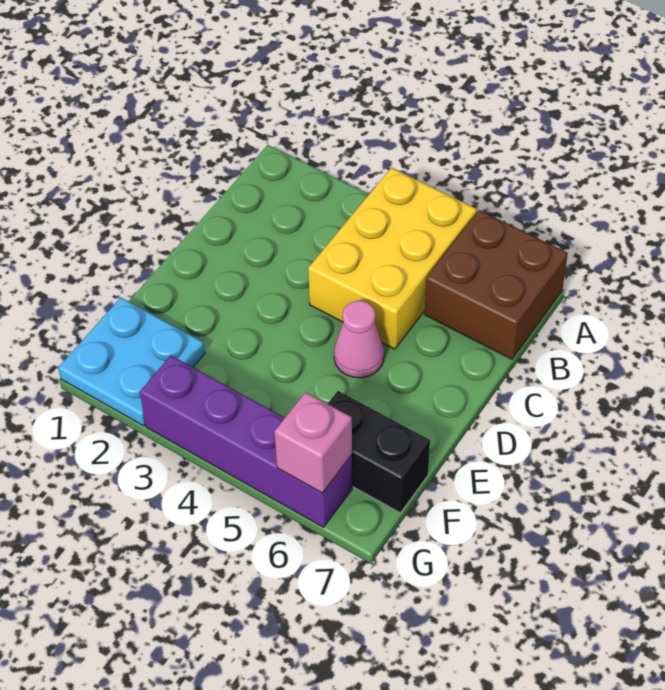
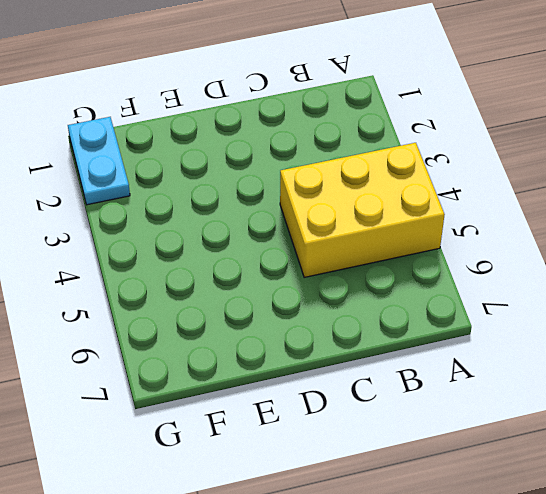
cyan plate G1:G2 level 1 -> cyan plate F1:G2 level 1
none -> brown brick A6:B7 level 1
none -> pink cone D5 level 1

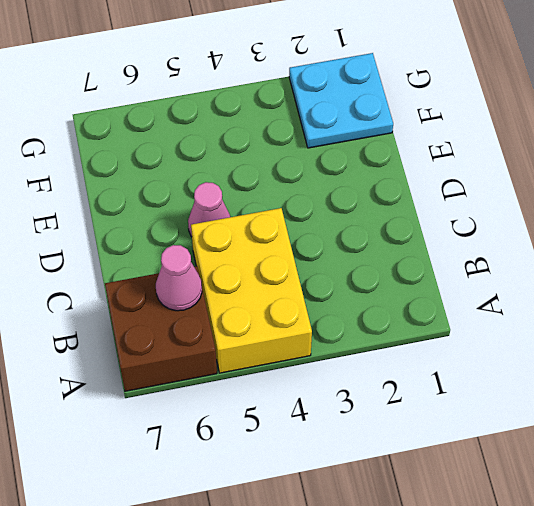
pink cone B6 level 2 -> none
none -> black brick F6:F7 level 1
none -> purple brick G3:G6 level 1

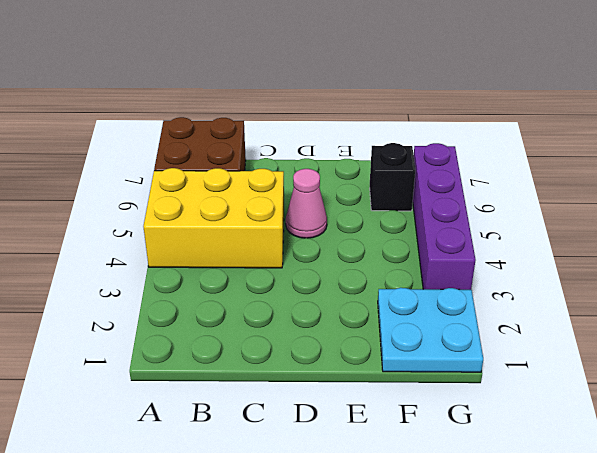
black brick F6 level 1 -> black brick F6:F7 level 1
none -> pink brick G6 level 2

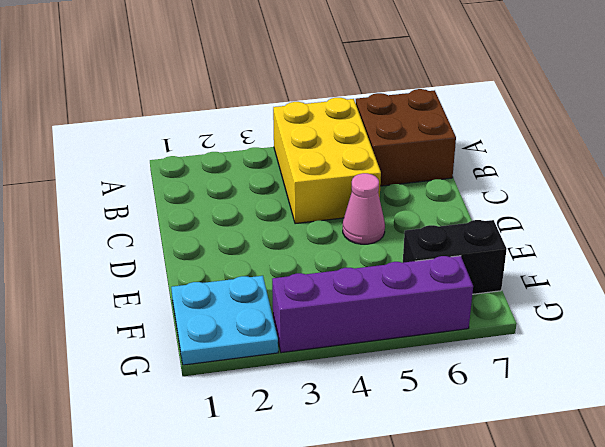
none -> pink brick G6 level 2

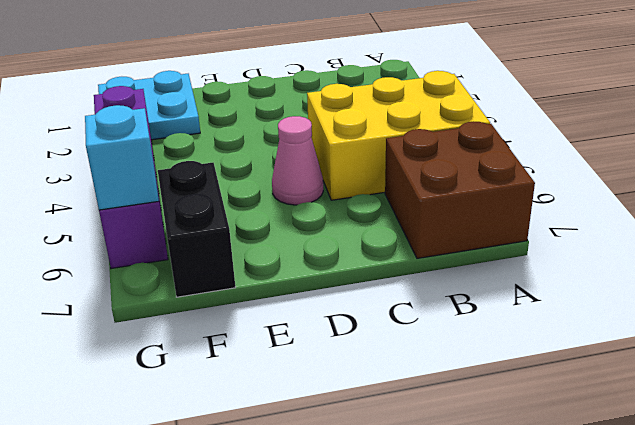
cyan brick G6 level 2 -> pink brick G6 level 2

